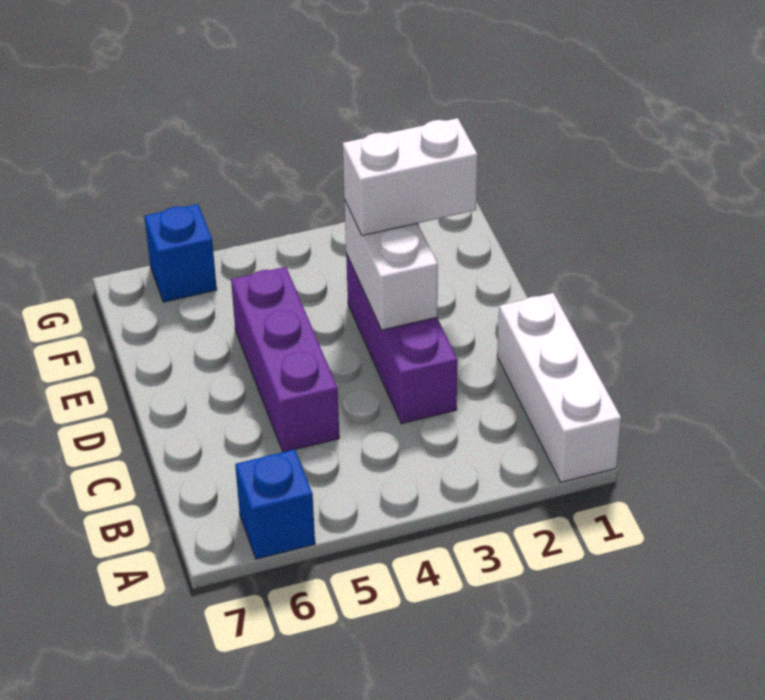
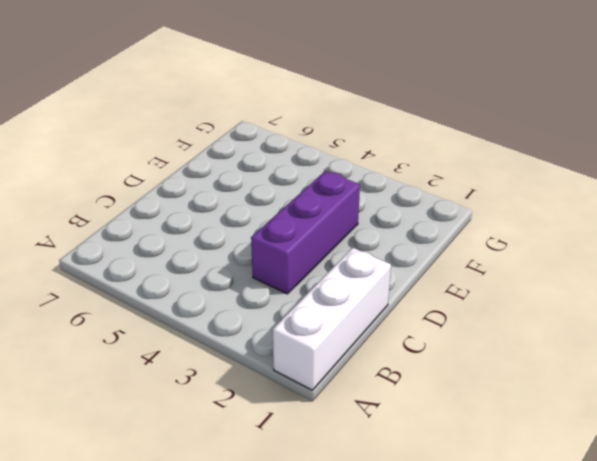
none -> blue brick A6 level 1
none -> purple brick C5:E5 level 1

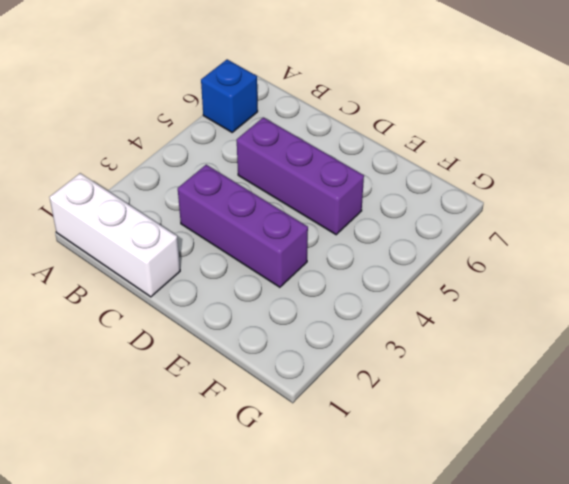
none -> blue brick G6 level 1
none -> white brick D3:E3 level 2

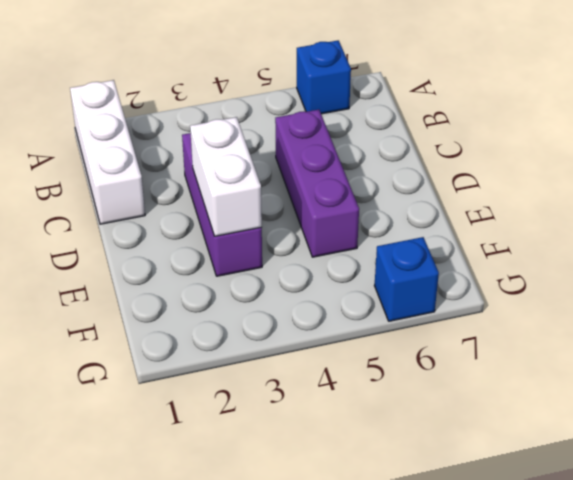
none -> white brick E2:E3 level 3

